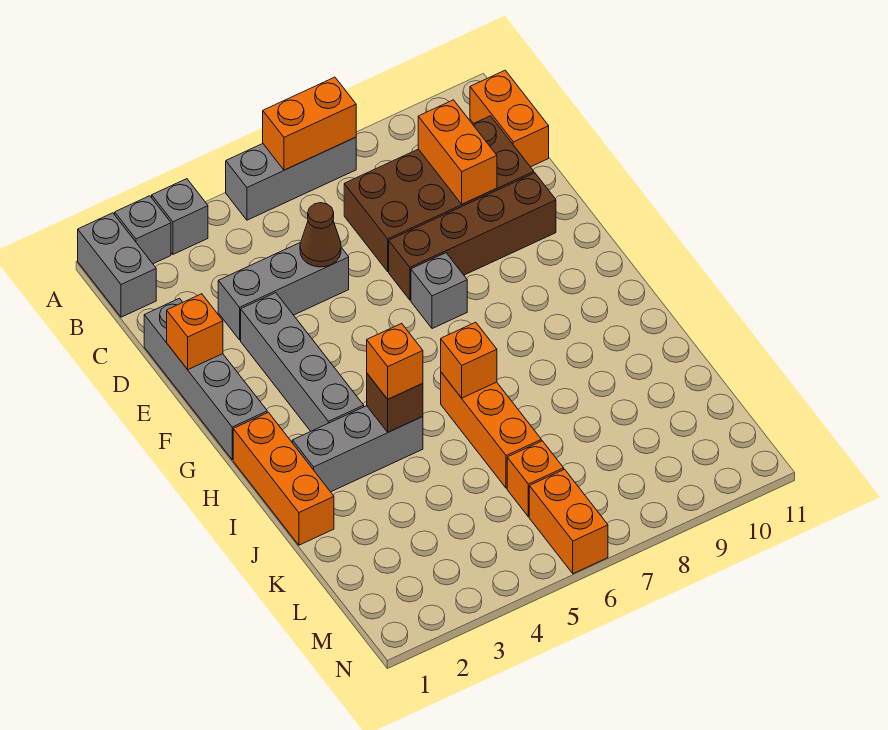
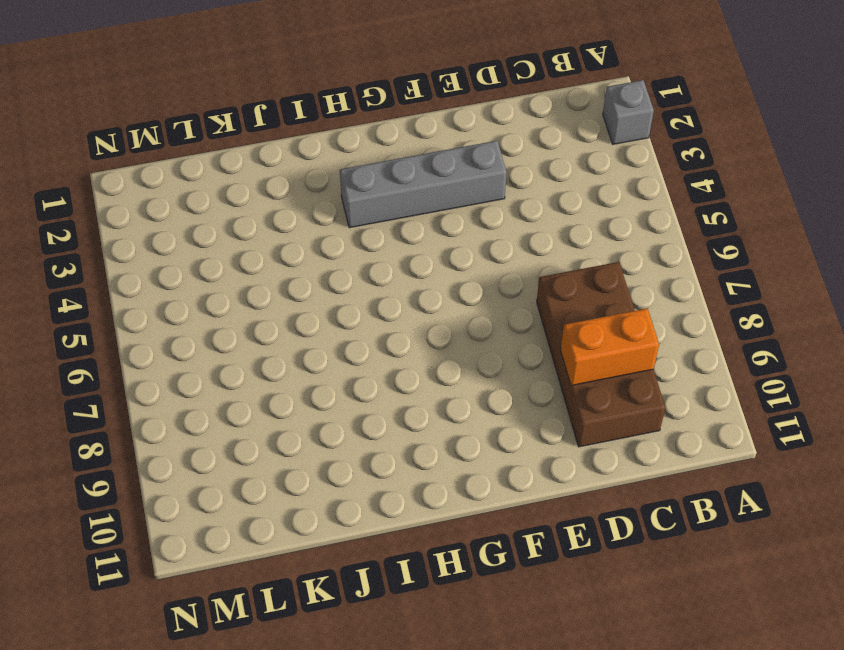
none -> grey brick A1:B1 level 1
none -> grey brick A3 level 1
none -> grey brick A5:A7 level 1

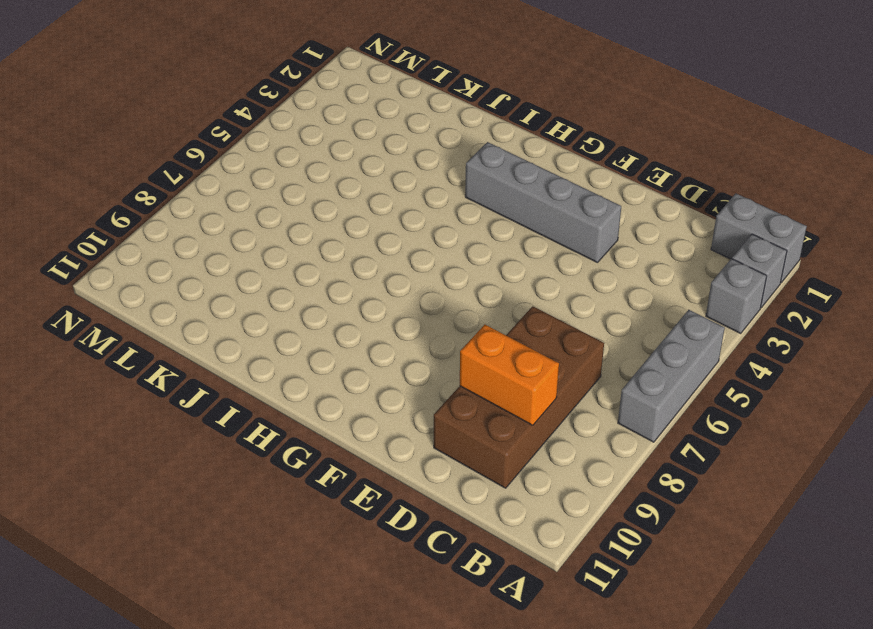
none -> orange brick B11:C11 level 1
none -> grey brick D1:G1 level 1
none -> grey brick D3:D5 level 1

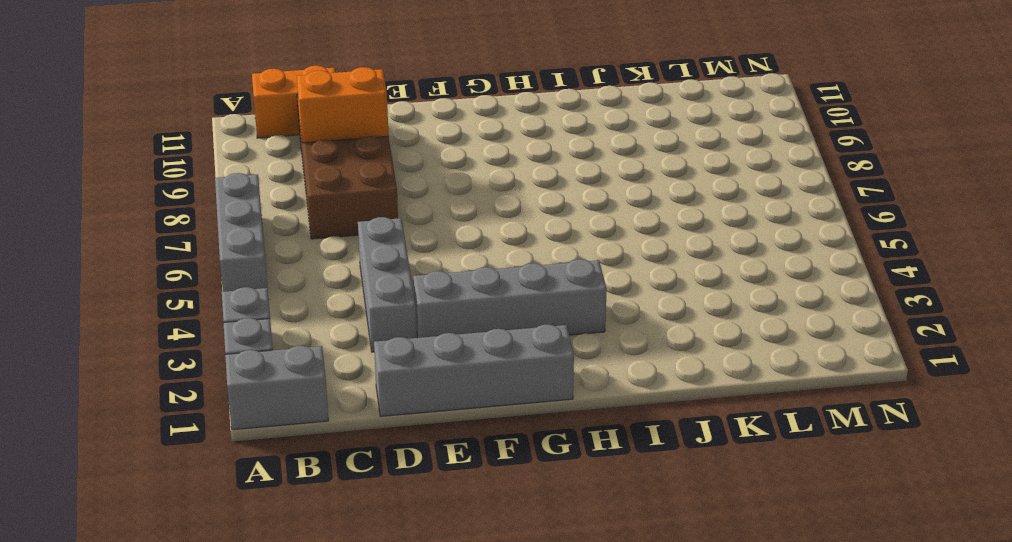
none -> brown brick E7:E10 level 1
none -> grey brick F7 level 1
none -> orange brick H1:J1 level 1

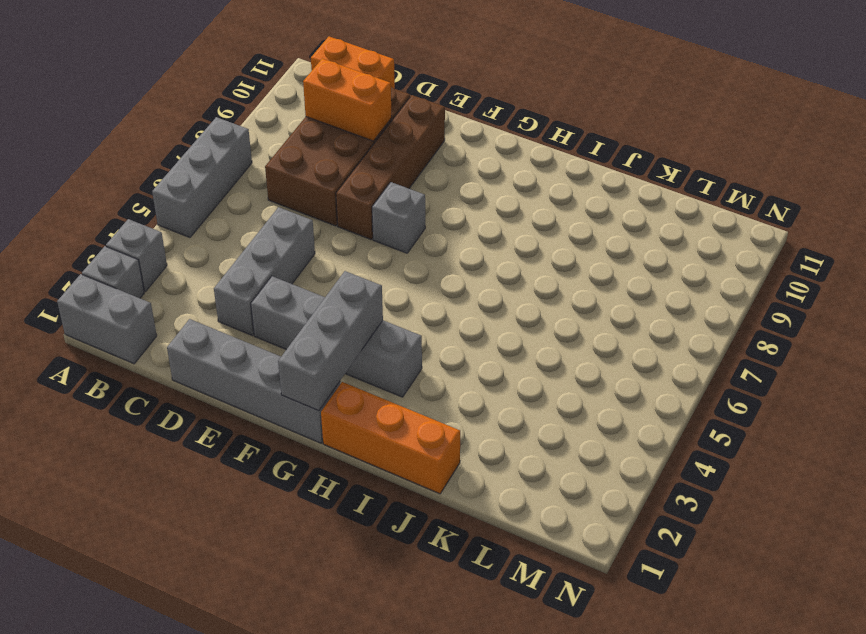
grey brick G1:G3 level 2 -> grey brick I2:I4 level 1
none -> orange brick I6:K6 level 1
none -> orange brick L6 level 1
none -> orange brick M6:N6 level 1

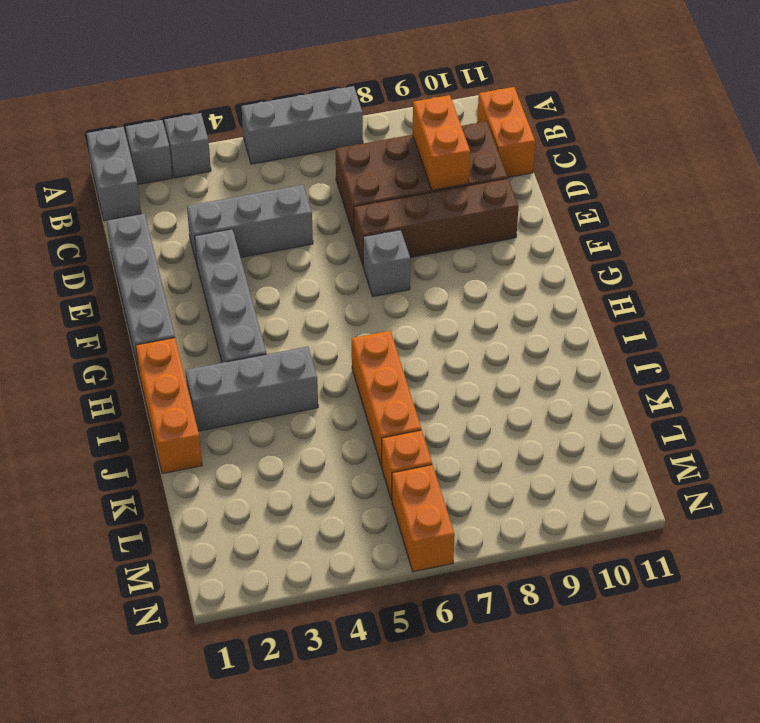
none -> orange brick A6:A7 level 2
none -> brown cone D5 level 2
none -> orange brick E1 level 2

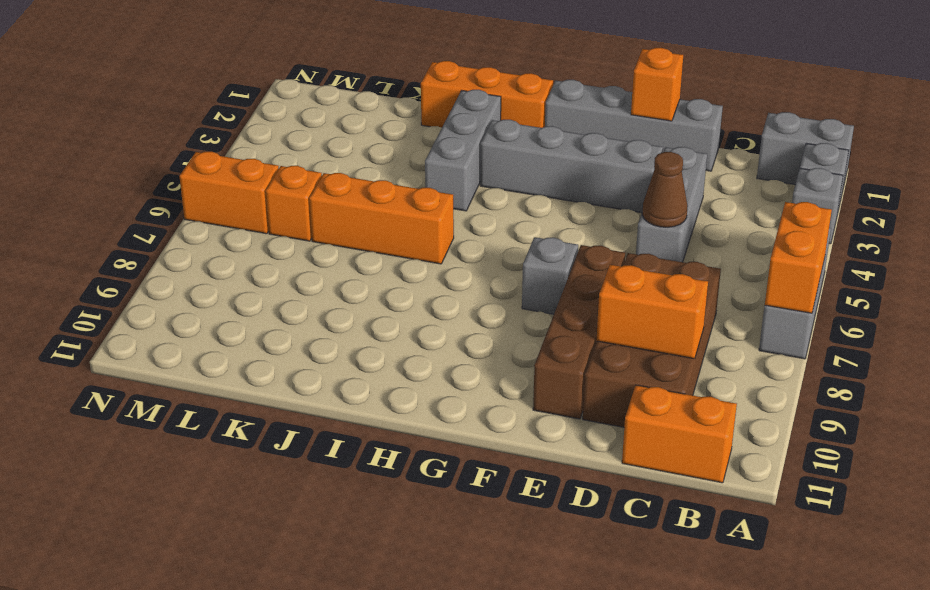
none -> brown brick I4 level 2
none -> orange brick I6 level 2
none -> orange brick I4 level 3

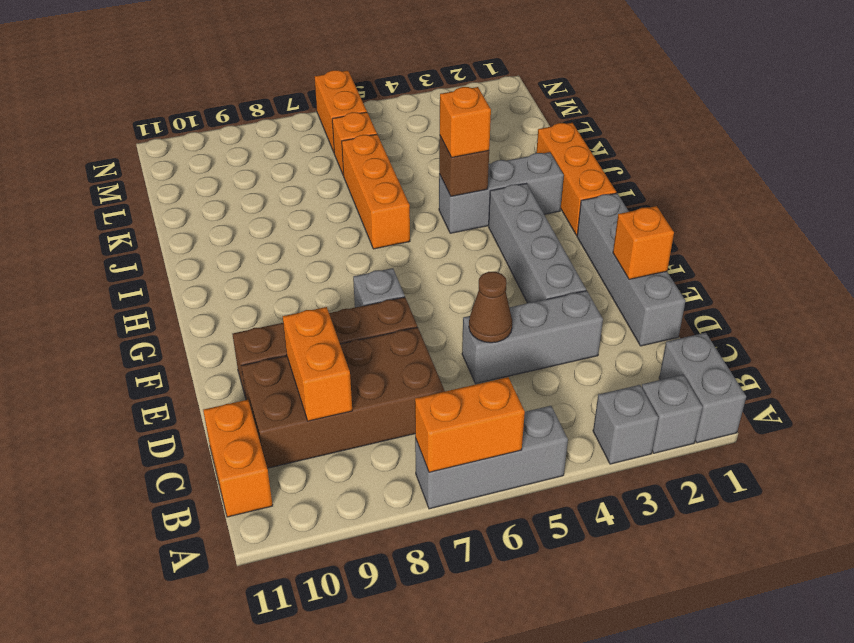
none -> orange brick I6 level 2

